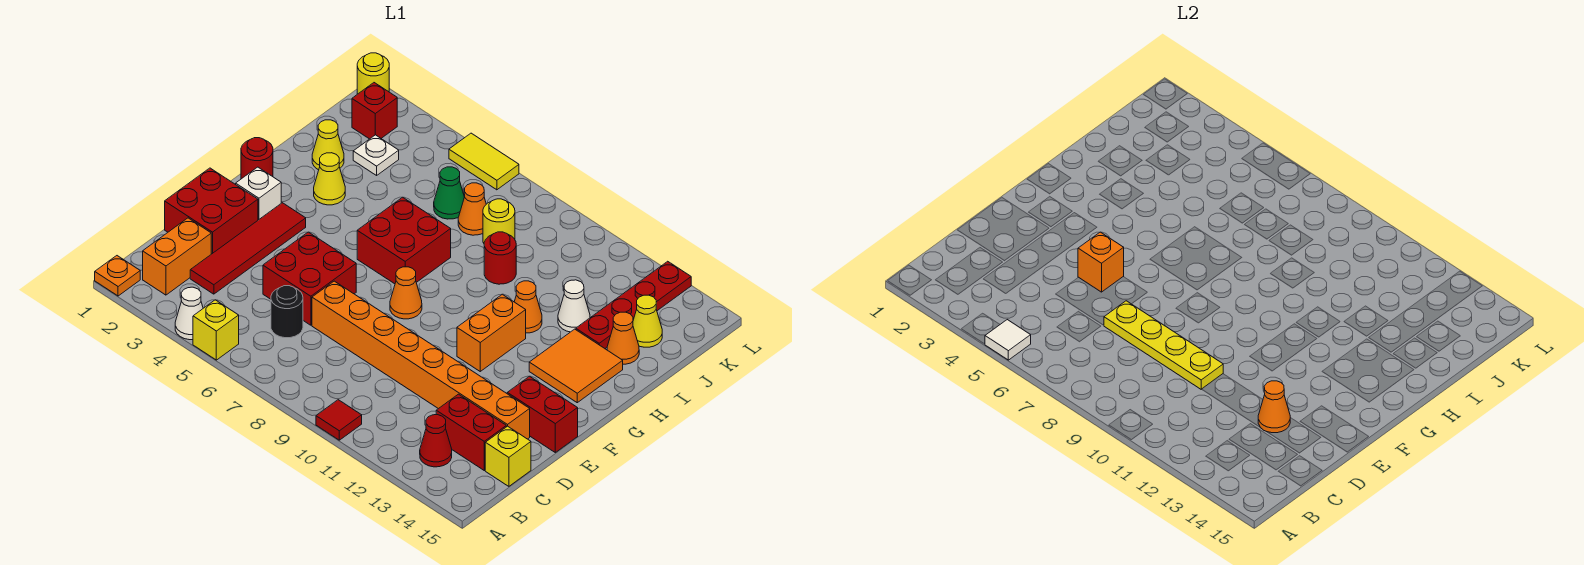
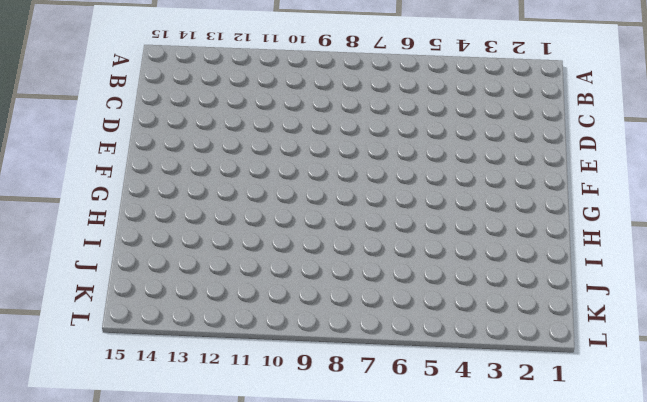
none -> orange plate A1 level 1
none -> white cone A4 level 1
none -> yellow brick A5 level 1
none -> red tile A10 level 1

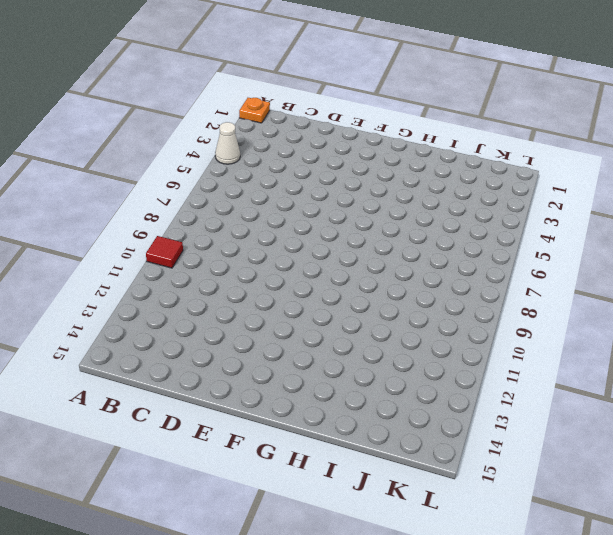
none -> yellow brick A5 level 1
none -> orange brick B2:C2 level 1
none -> red cone B13 level 1
none -> red tile C3:F3 level 1

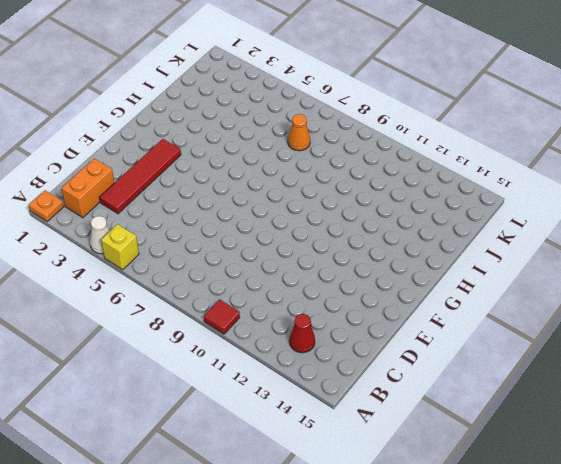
none -> black round brick C6 level 1
none -> red brick C13:C14 level 1
none -> yellow brick C15 level 1
none -> red brick D1:E2 level 1

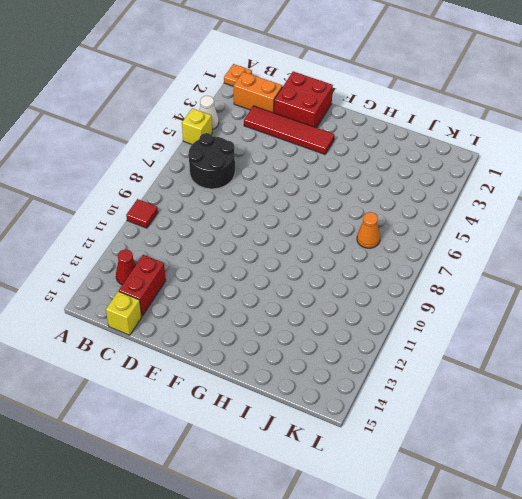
black round brick B6:C7 level 1 -> black round brick C6 level 1
none -> red brick D5:E6 level 1
none -> orange brick D7:D14 level 1
none -> red brick E14:E15 level 1
none -> white brick F2 level 1

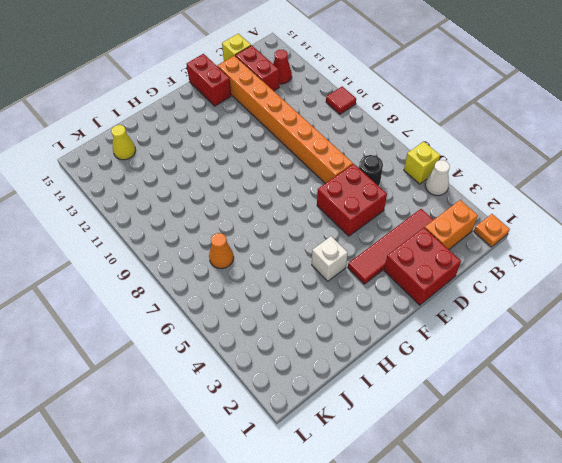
white brick G4 level 1 -> white brick F2 level 1
none -> orange cone F8 level 1
none -> orange brick F11:G11 level 1
none -> red round brick G1 level 1
none -> red brick G6:H7 level 1

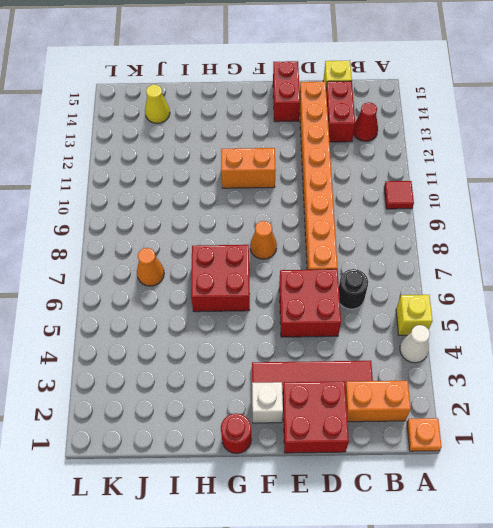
none -> orange tile G13:H14 level 1
none -> yellow cone H3 level 1
none -> orange cone H11 level 1
none -> yellow cone I2 level 1

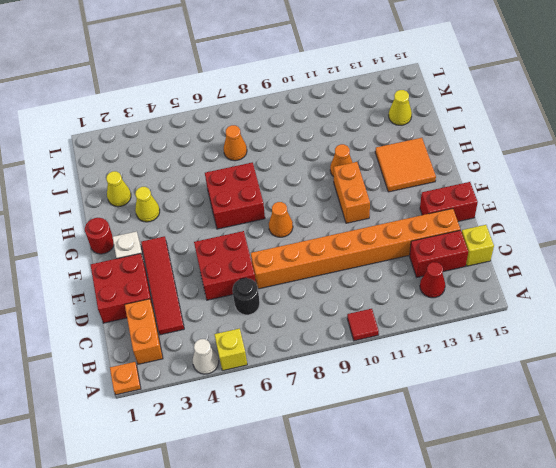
none -> red round brick I9 level 1
none -> white cone I12 level 1
none -> red plate I13:L13 level 1
none -> orange cone I14 level 1

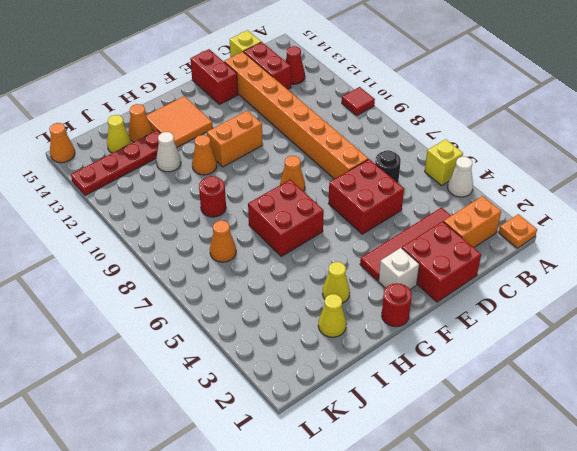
orange cone L15 level 1 -> orange cone D13 level 2
none -> white plate J3 level 1
none -> green cone J6 level 1
none -> yellow round brick J8 level 1
none -> red brick K2 level 1

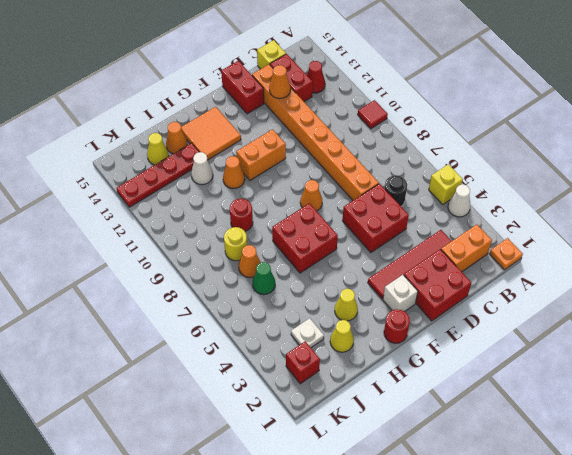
none -> yellow round brick L1 level 1
none -> yellow tile L5:L6 level 1
none -> white tile A5 level 2
none -> yellow plate D7:D10 level 2

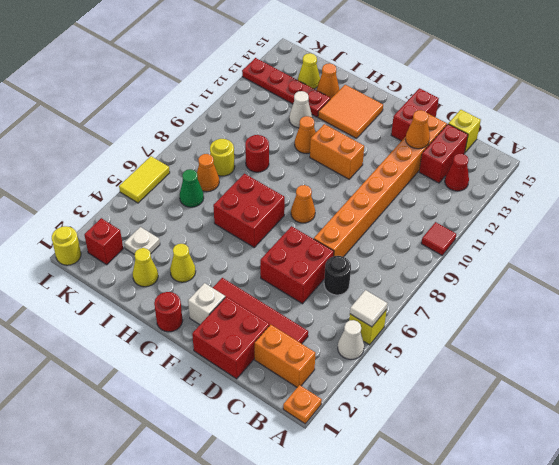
none -> yellow plate D7:D10 level 2
none -> orange brick E5 level 2

